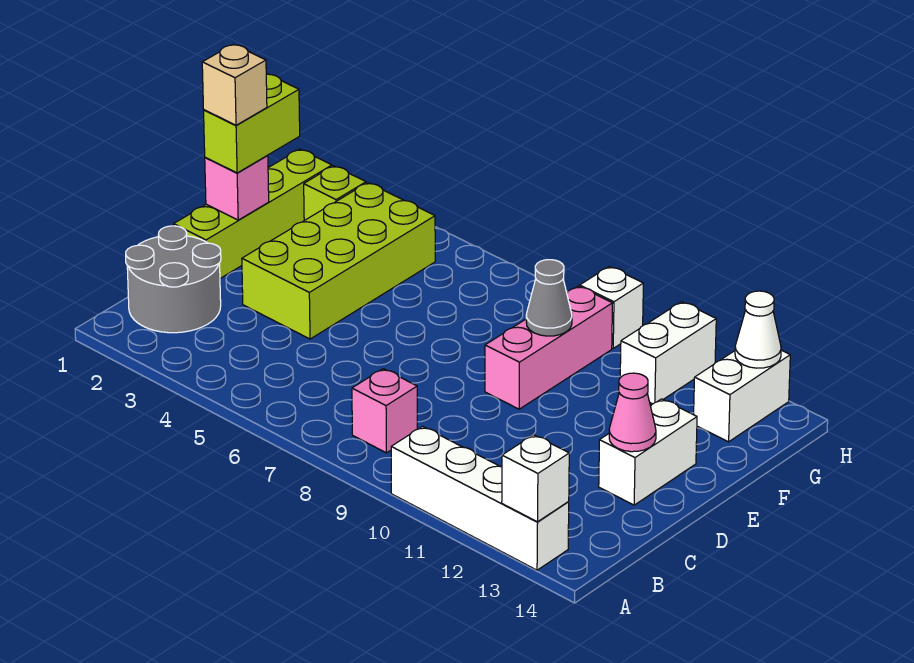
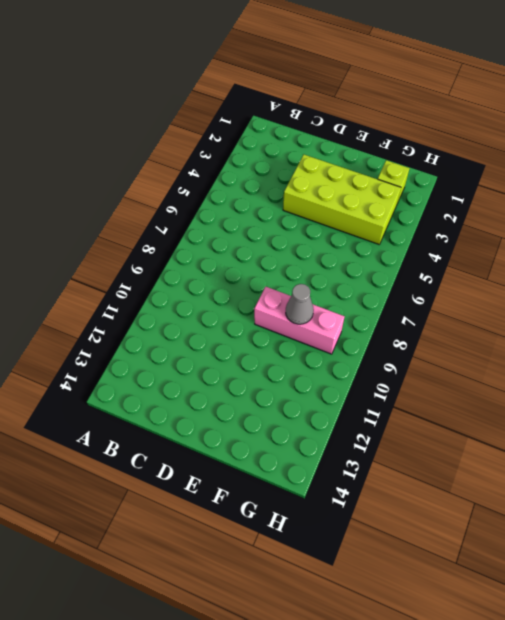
none -> white brick A10:A13 level 1
none -> grey round brick B1:C2 level 1
none -> pink brick B8 level 1

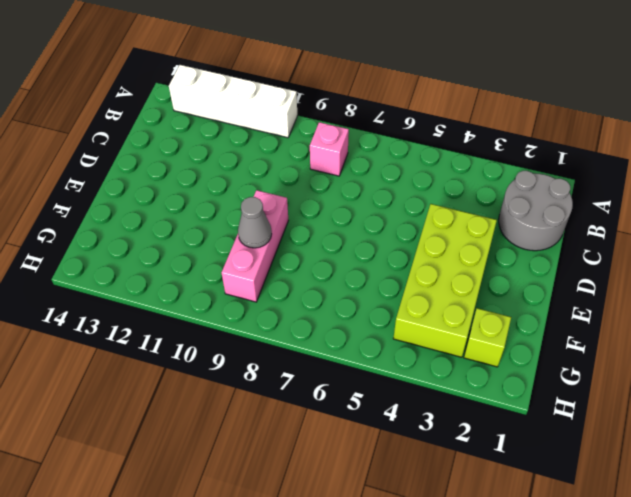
none -> lime brick D1:G1 level 1
none -> white brick D13:E13 level 1
none -> white brick G11:H11 level 1

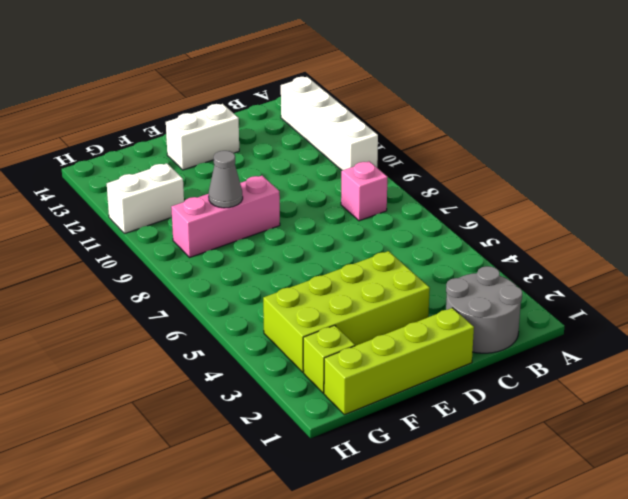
none -> white brick G13:H13 level 1
none -> white brick H9 level 1
none -> white brick A13 level 2

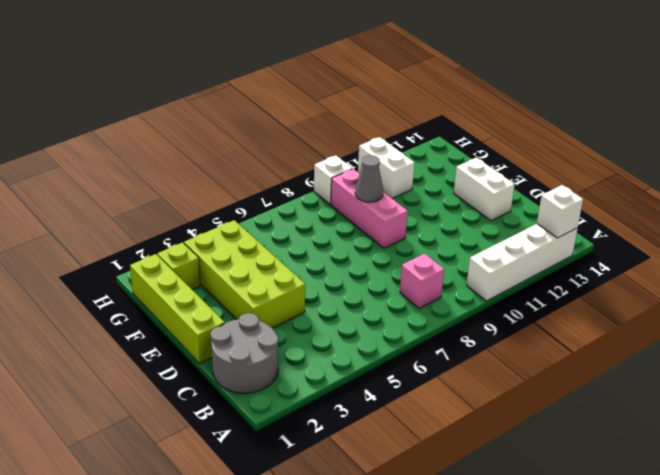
none -> white brick G13:H13 level 1
none -> pink cone D13 level 2
none -> pink brick E1 level 2

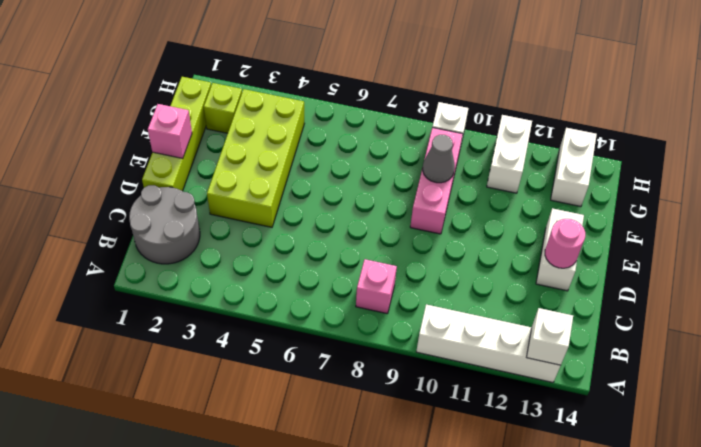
pink round brick D13 level 2 -> pink cone D13 level 2
none -> white cone H13 level 2
none -> lime brick E1:F1 level 3
none -> tan brick E1 level 4

